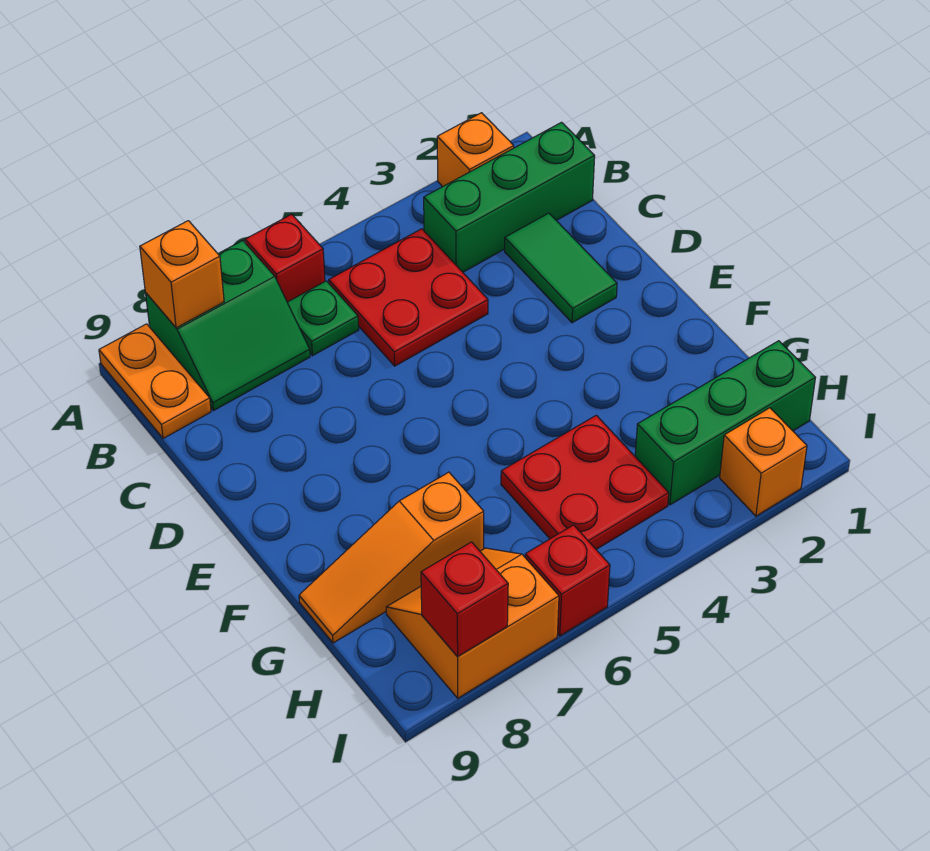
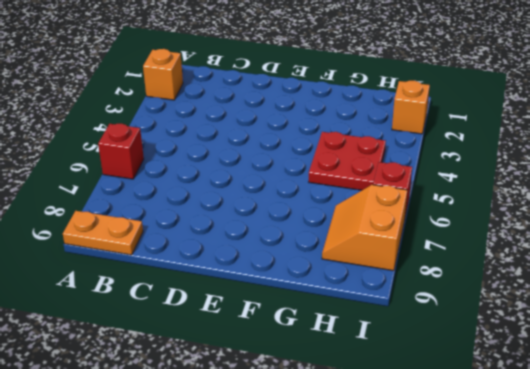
none -> green slope A7:B8 level 1 top A
none -> green brick B1:B3 level 1
none -> red plate B4:C5 level 1

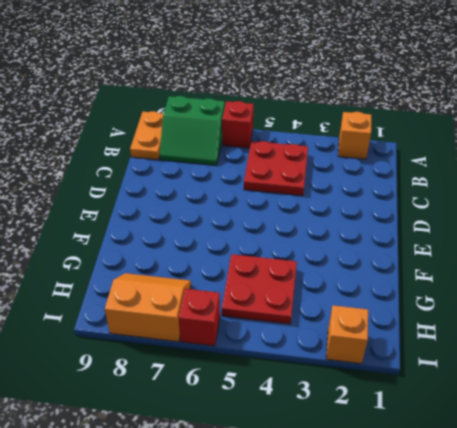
none -> green brick B1:B3 level 1
none -> green plate B6 level 1
none -> green tile C2:D2 level 1

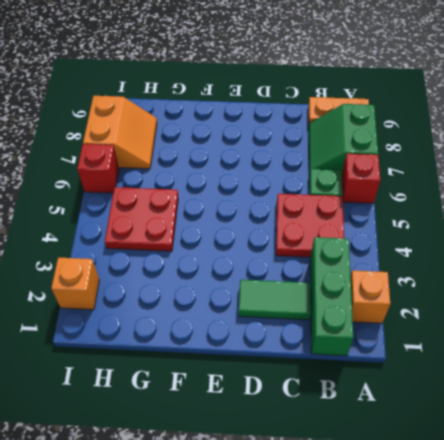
none -> orange slope G7:G9 level 1 top 7
none -> green brick H1:H3 level 1
none -> orange brick A8 level 2

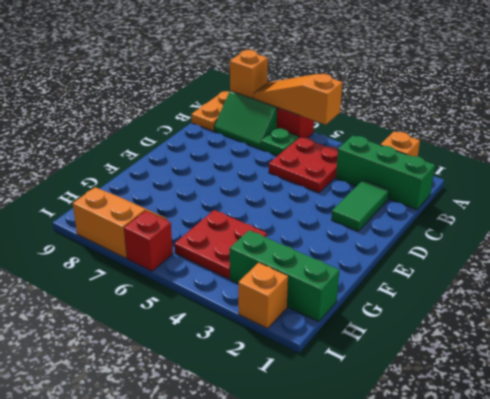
orange slope A5:A7 level 2 top 5 -> orange slope G7:G9 level 1 top 7
none -> red brick I8 level 2

